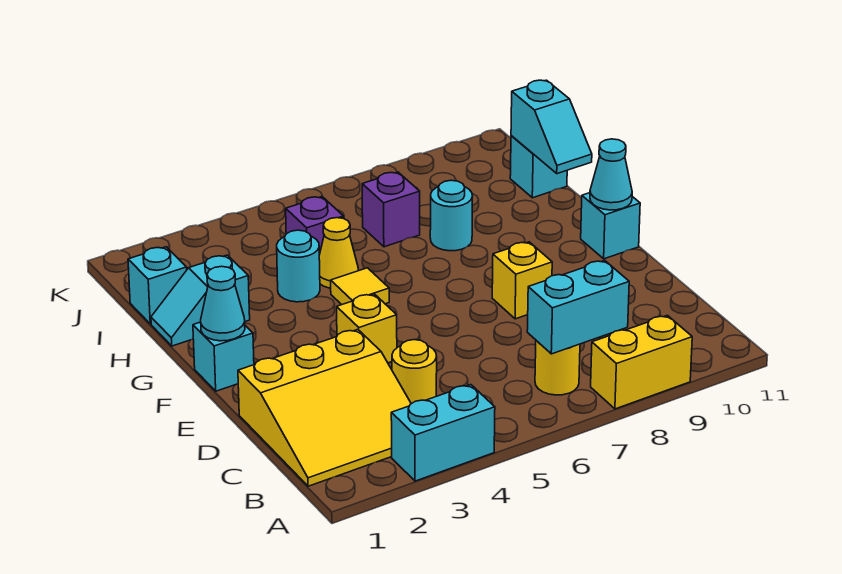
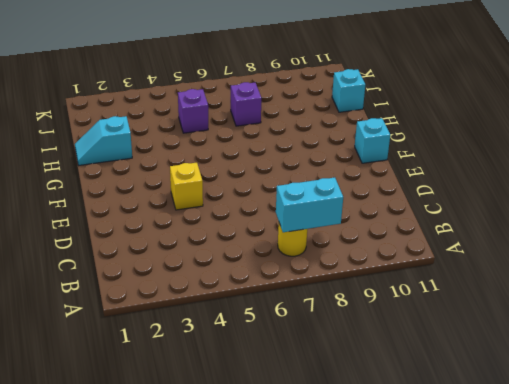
none -> cyan brick A3:A4 level 1
none -> yellow brick A8:A9 level 1
none -> yellow slope B1:D3 level 1 top D

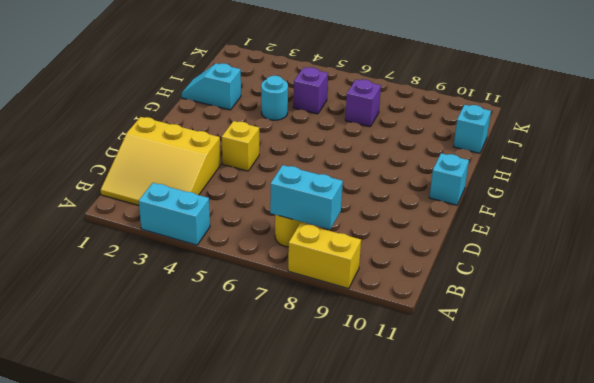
none -> yellow round brick C4 level 1
none -> yellow brick E8 level 1
none -> cyan brick F1 level 1

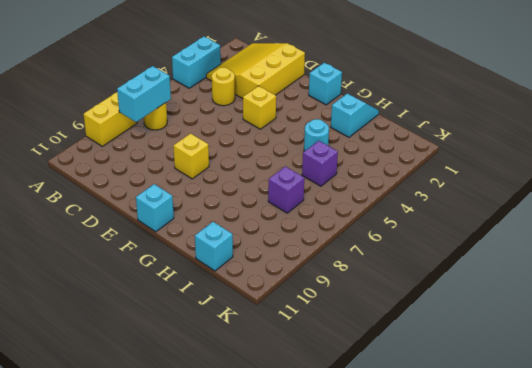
none -> yellow tile G5 level 1
none -> yellow cone H5 level 1
none -> cyan round brick H8 level 1

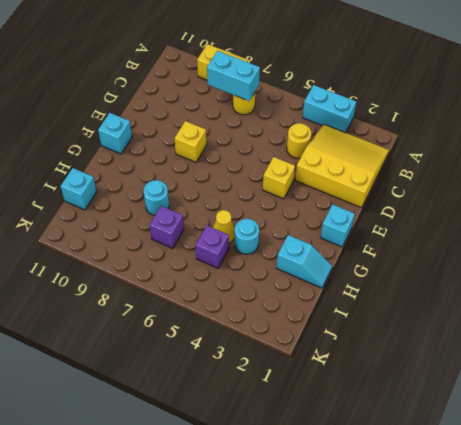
none -> yellow tile G5 level 1
none -> cyan brick I1 level 1
none -> cyan cone F1 level 2

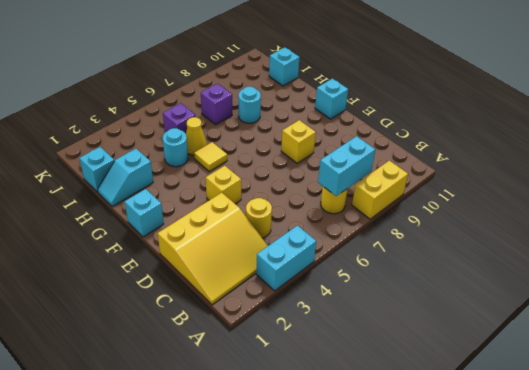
none -> cyan cone F1 level 2
none -> cyan cone F11 level 2
none -> cyan slope H11:I11 level 2 top I

